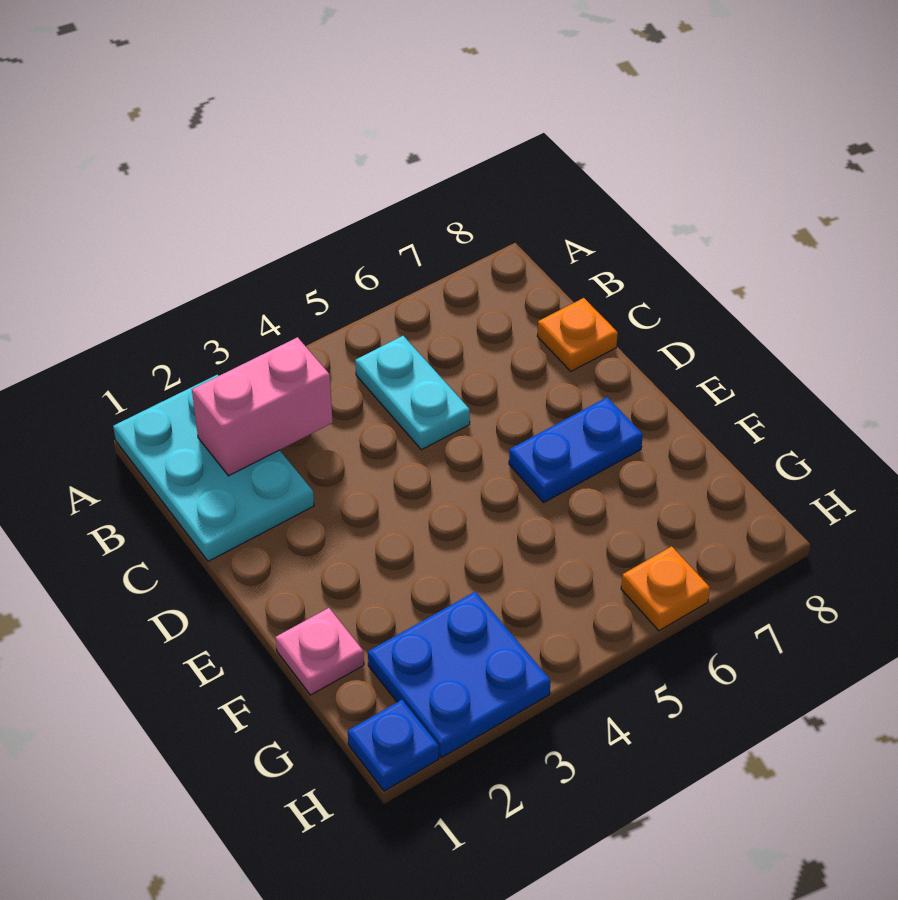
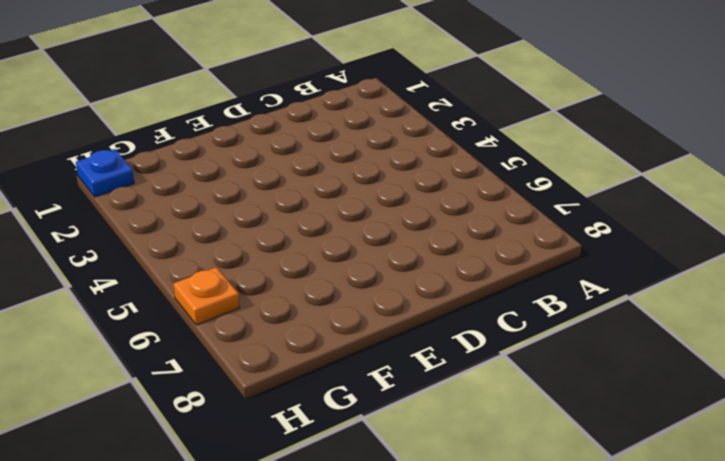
none -> cyan plate A1:C2 level 1
none -> cyan plate B5:C5 level 1

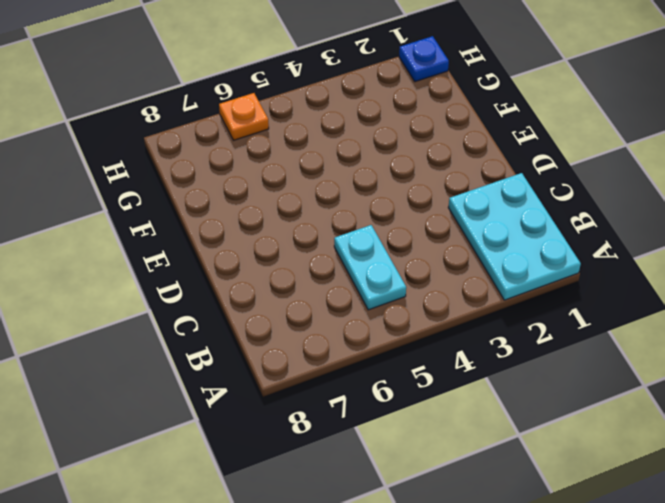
none -> orange plate C8 level 1
none -> blue plate E6:E7 level 1

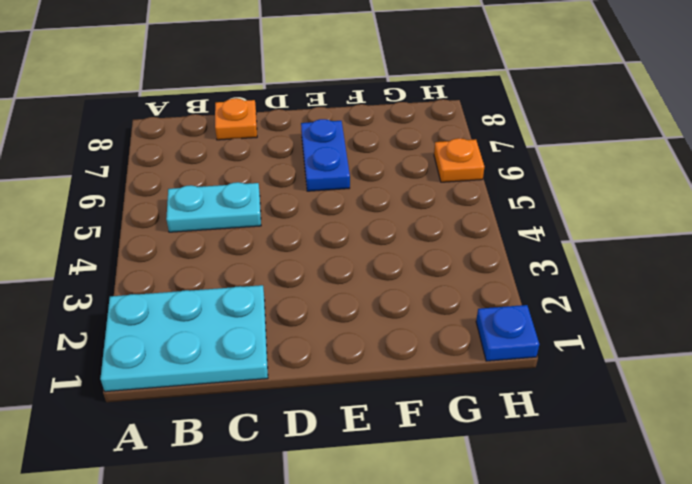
none -> pink plate F1 level 1
none -> blue plate G2:H3 level 1

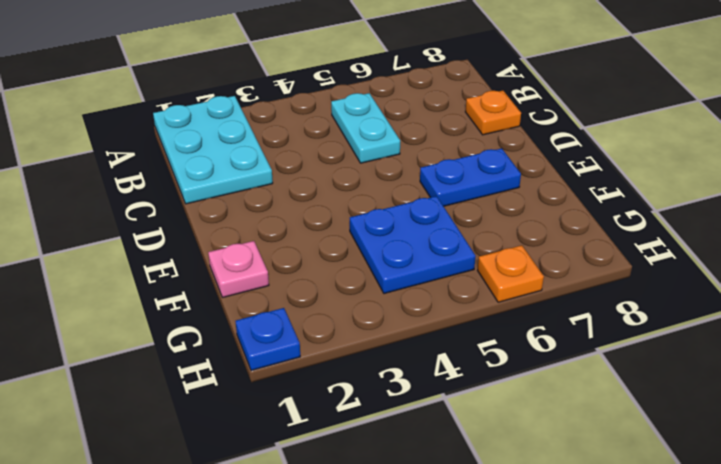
blue plate F4:G5 level 1 -> blue plate G2:H3 level 1
none -> pink brick B2:B3 level 2

